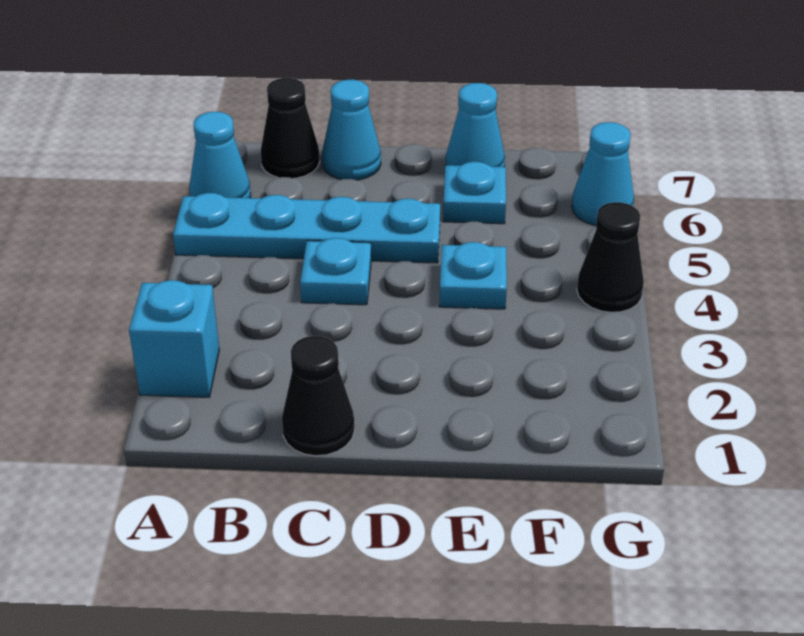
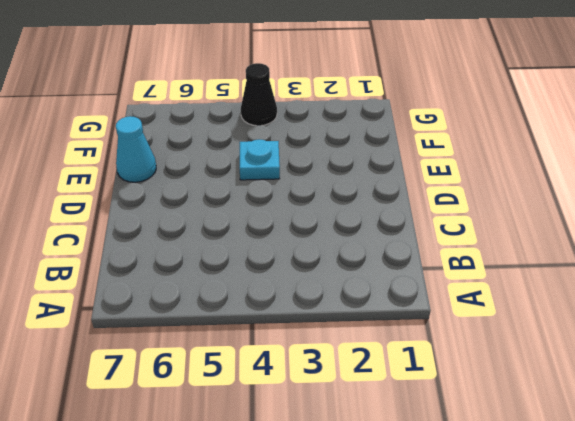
none -> cyan brick A2 level 1
none -> cyan plate A5:D5 level 1
none -> cyan cone A6 level 1

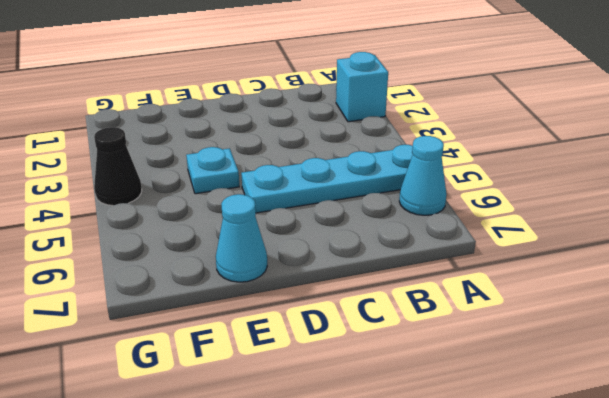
none -> black cone B7 level 1
none -> black cone C1 level 1
none -> cyan plate C4 level 1

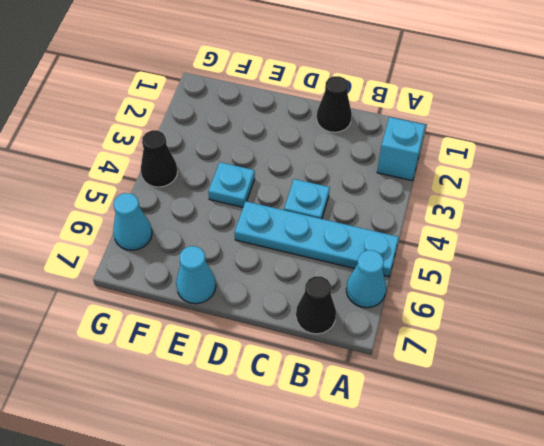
none -> cyan cone C7 level 1
none -> cyan plate E6 level 1

